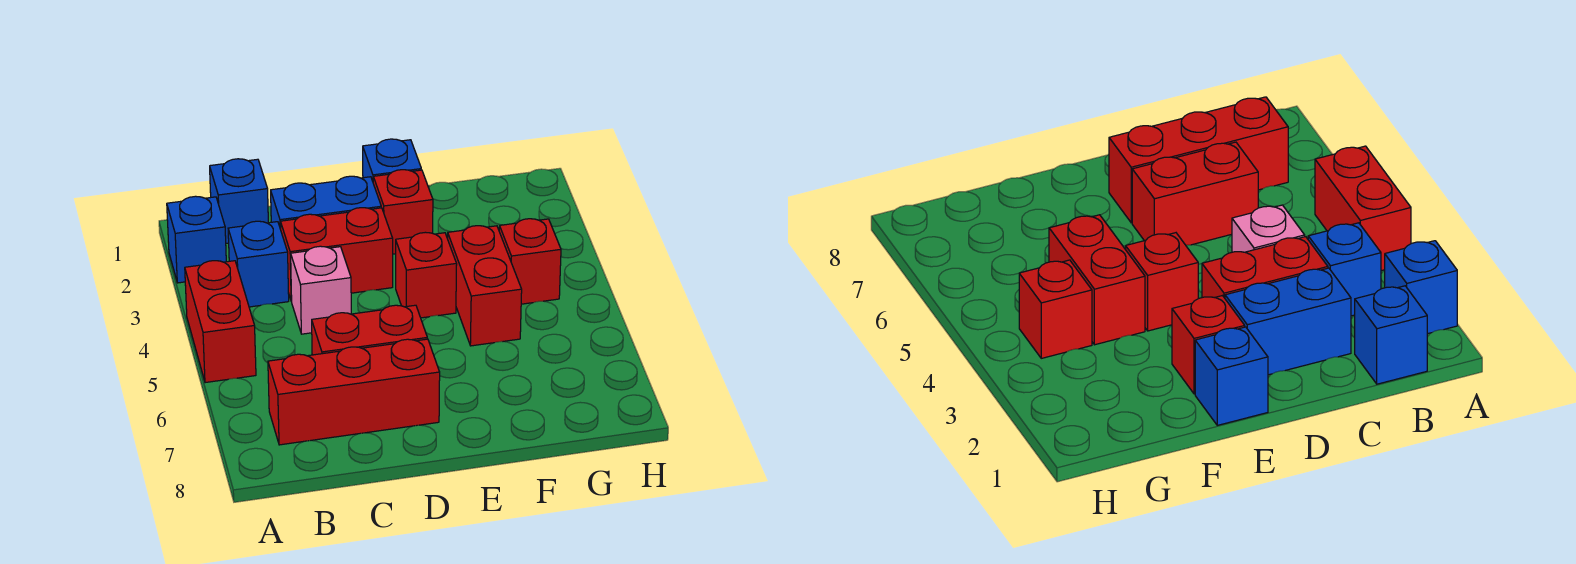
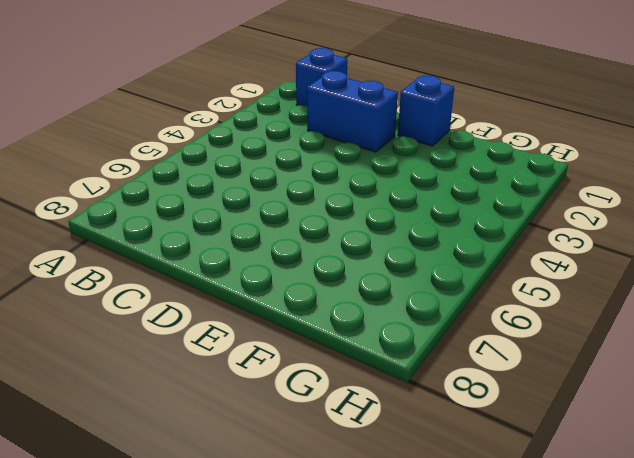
none -> blue brick A2 level 1
none -> red brick A4:A5 level 1
none -> blue brick B3 level 1

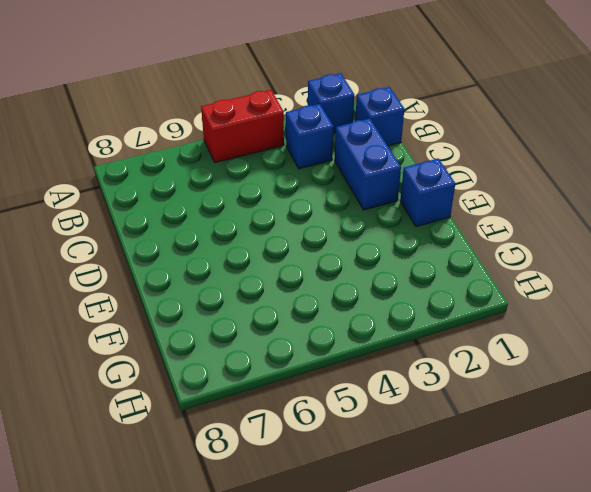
none -> red brick B7:D7 level 1
none -> red brick C3:D3 level 1
none -> pink brick C4 level 1

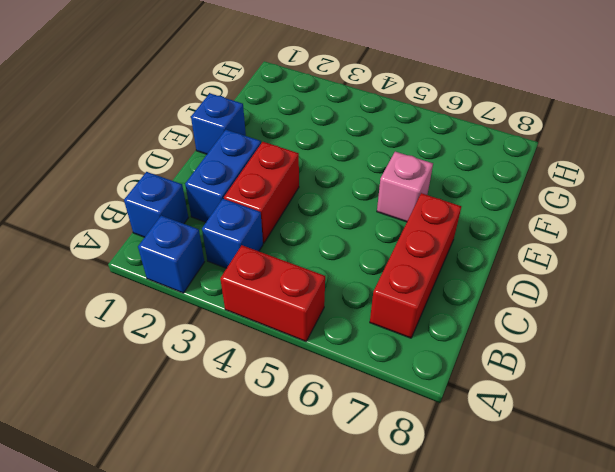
pink brick E6 level 1 -> pink brick C4 level 1
none -> red brick C6:D6 level 1
none -> red brick E2 level 1
none -> red brick E4 level 1

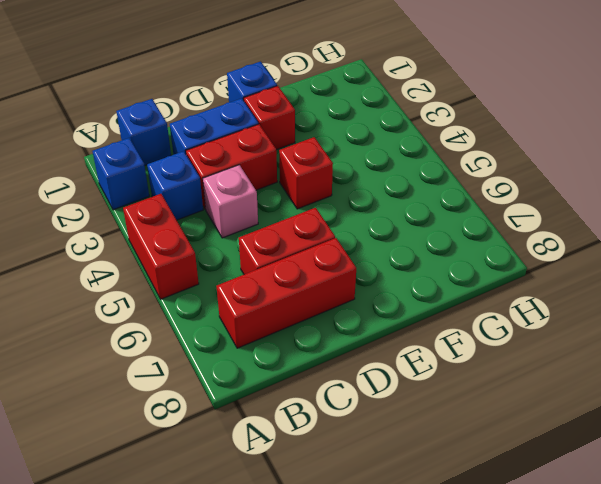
none -> red brick F4:F5 level 1
none -> red brick G4 level 1

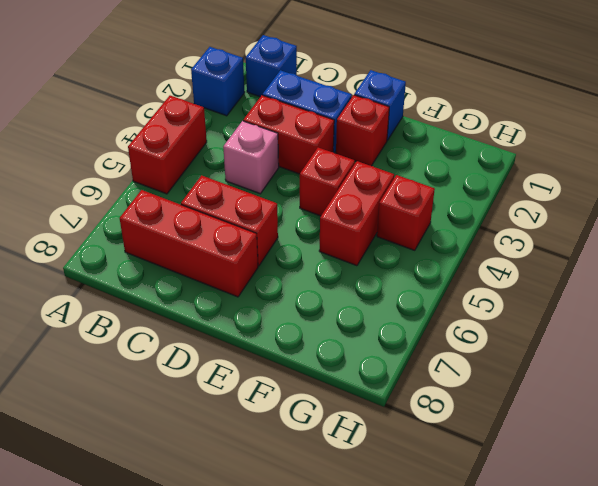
none -> blue brick B3 level 1

